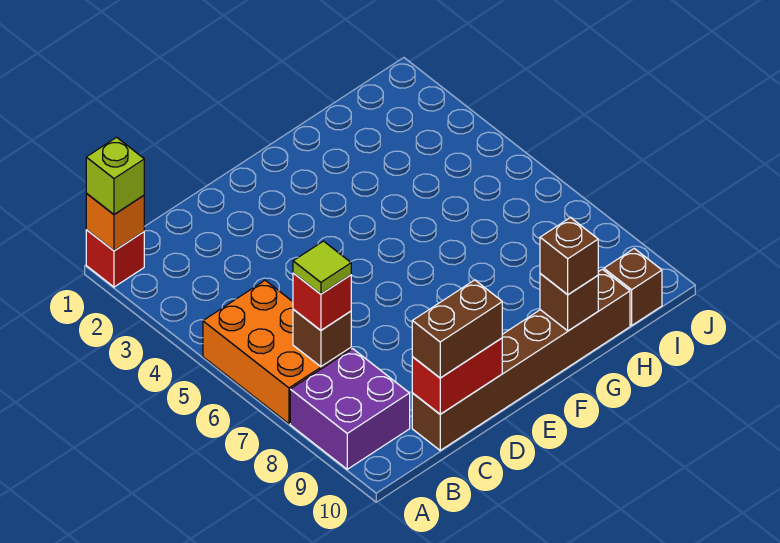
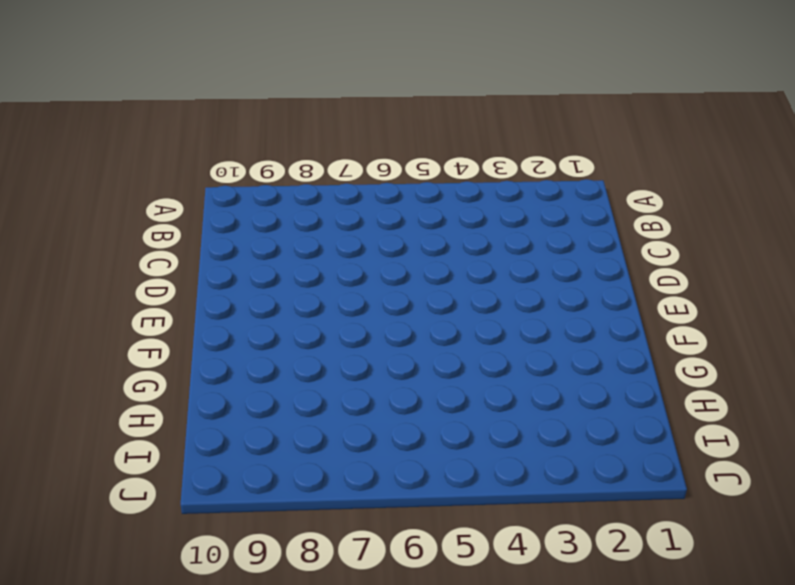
none -> red brick A1 level 1
none -> orange brick A5:B7 level 1
none -> purple brick A8:B9 level 1

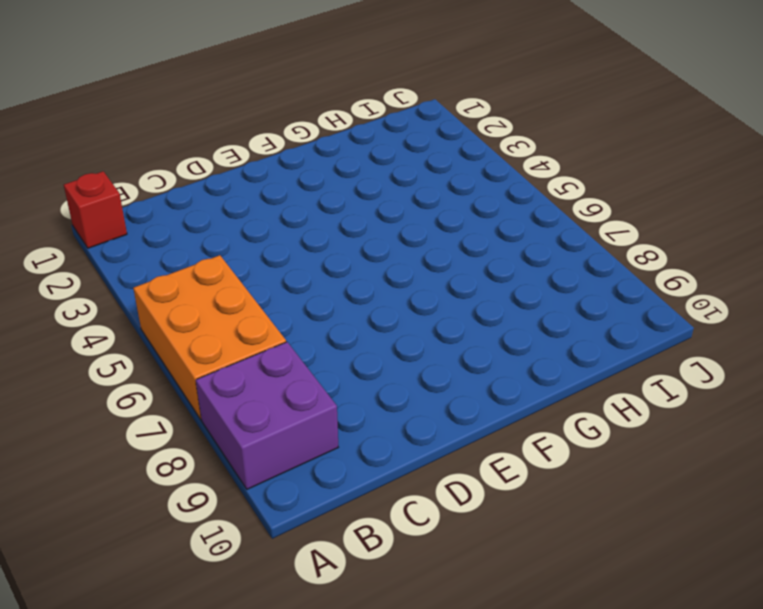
none -> brown brick C10:H10 level 1
none -> brown brick I10 level 1
none -> orange brick A1 level 2

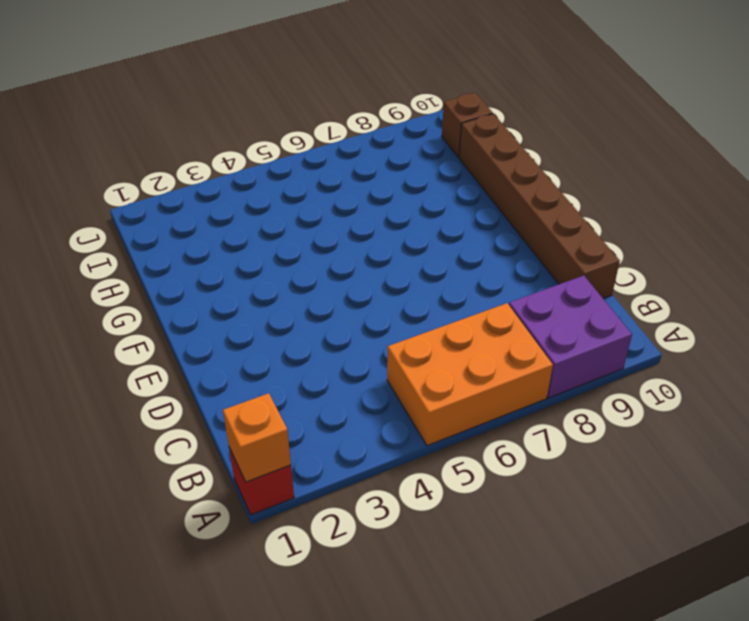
none -> brown brick B7 level 2
none -> red brick C10:D10 level 2
none -> brown brick G10 level 2

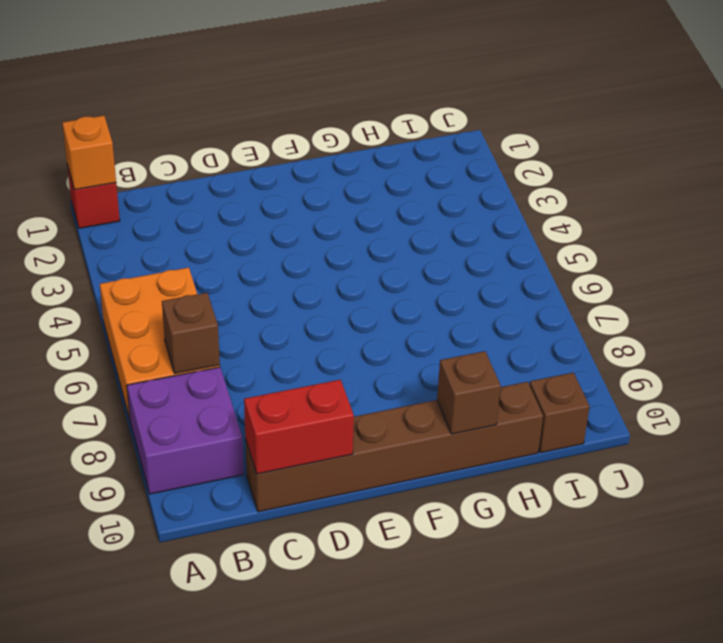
none -> lime brick A1 level 3
none -> red brick B7 level 3
none -> brown brick C10:D10 level 3

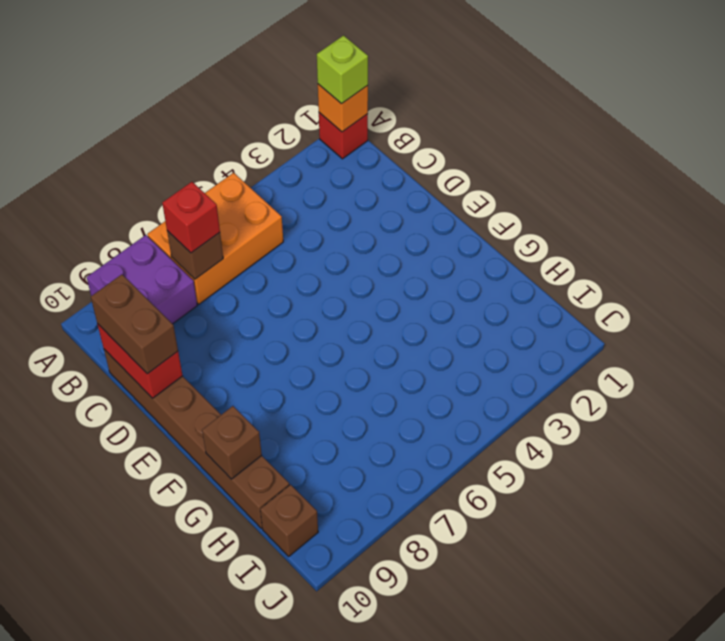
none -> brown brick G10 level 3
none -> lime tile B7 level 4

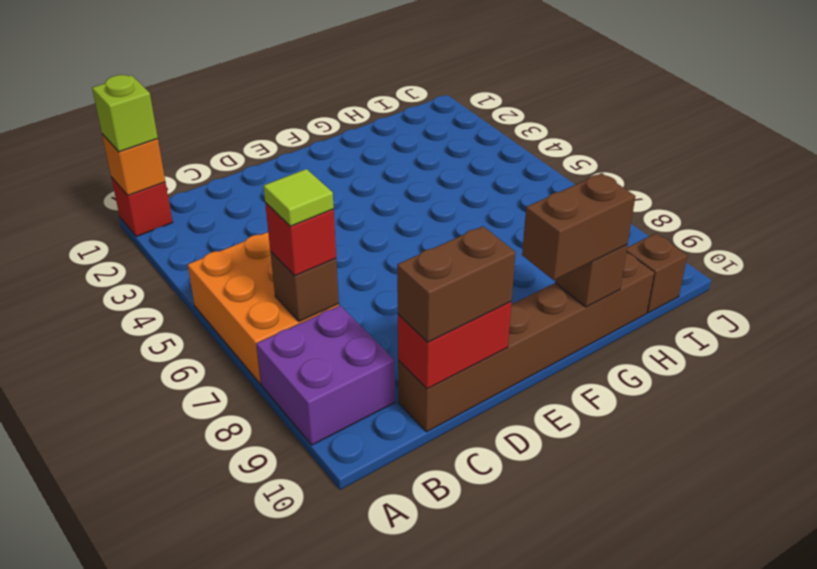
brown brick F10:G10 level 3 -> brown brick G10 level 3

